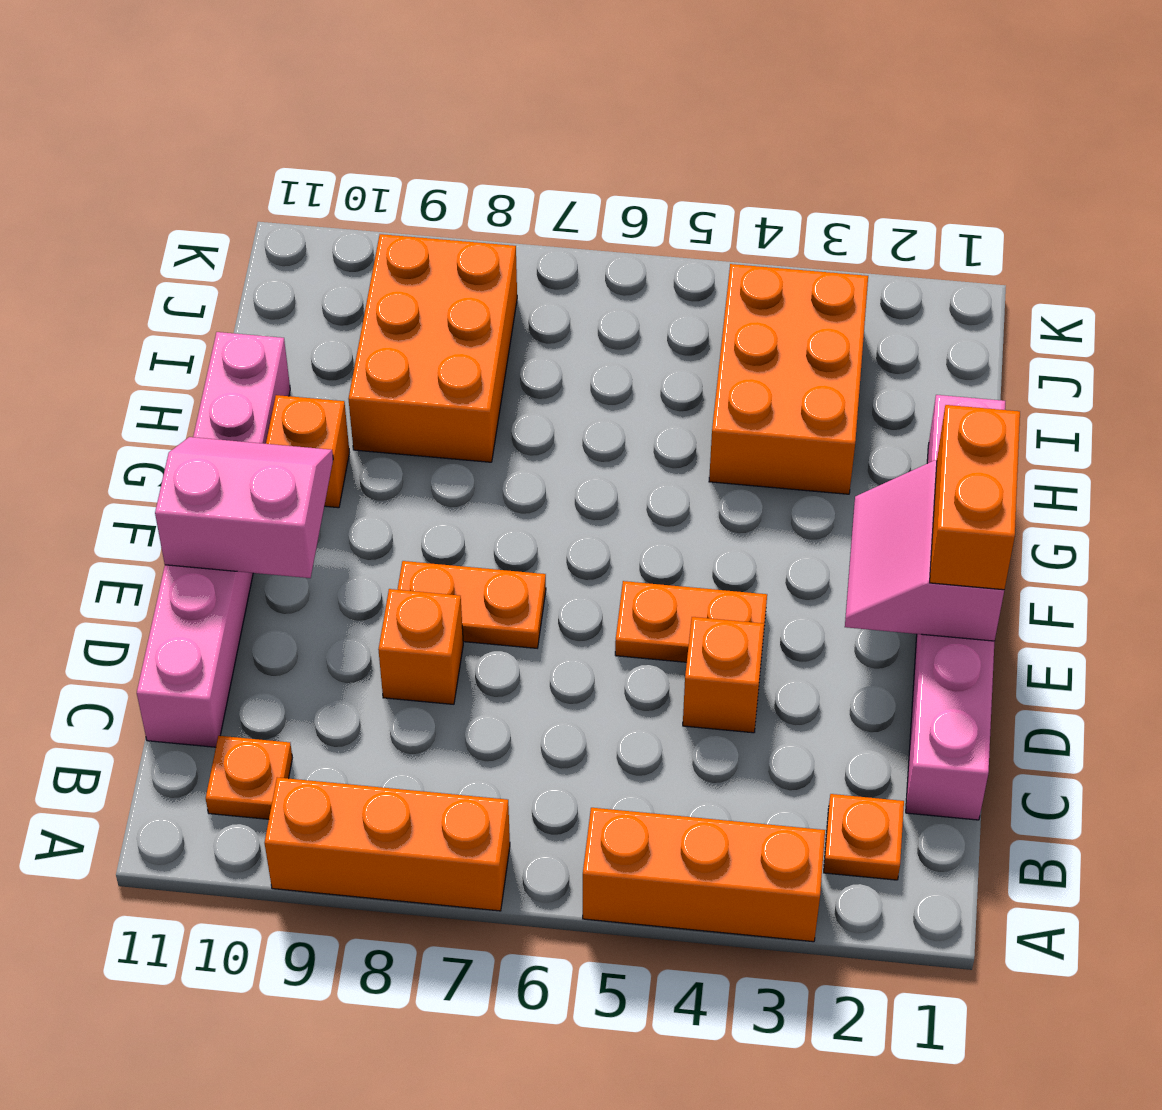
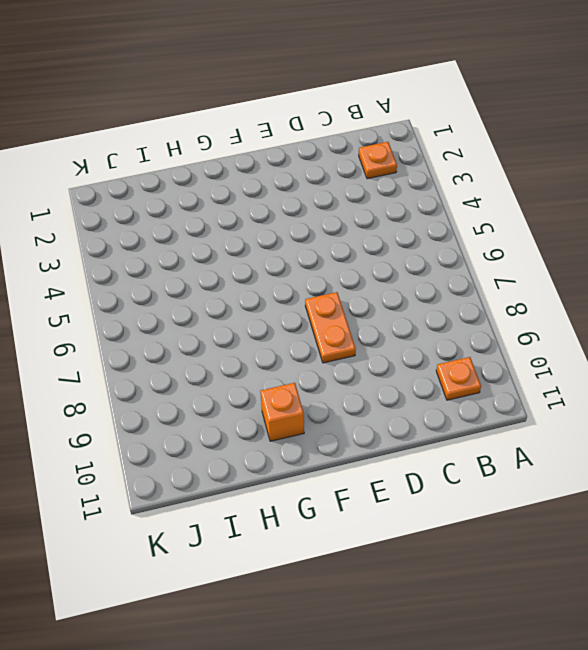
none -> orange brick A3:A5 level 1
none -> orange brick A7:A9 level 1
none -> pink brick C1:H1 level 1

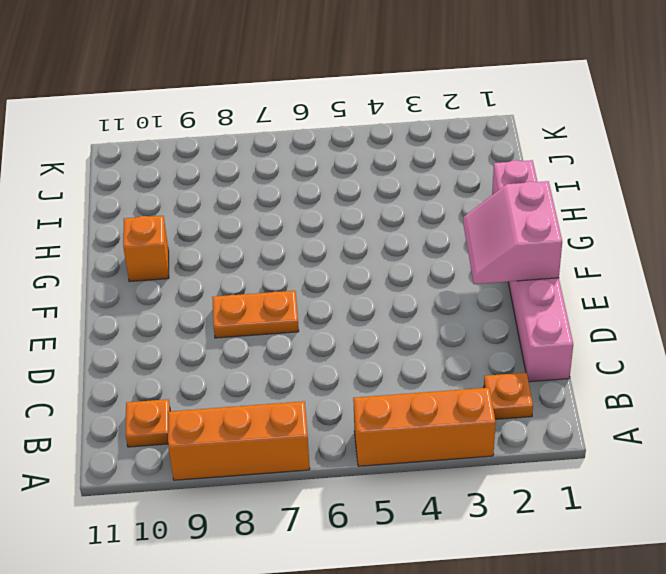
none -> pink brick C11:H11 level 1
none -> orange brick D4 level 1
none -> orange brick D8 level 1

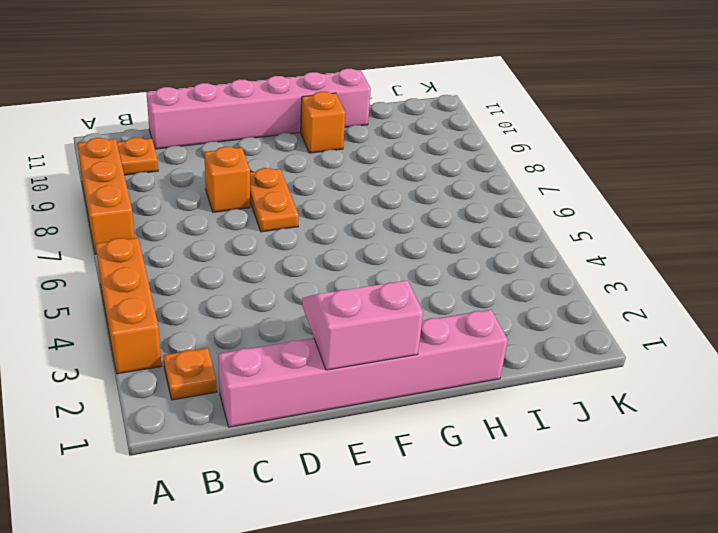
none -> orange brick D4 level 1
none -> orange plate E4:E5 level 1
none -> orange brick H3:J4 level 1

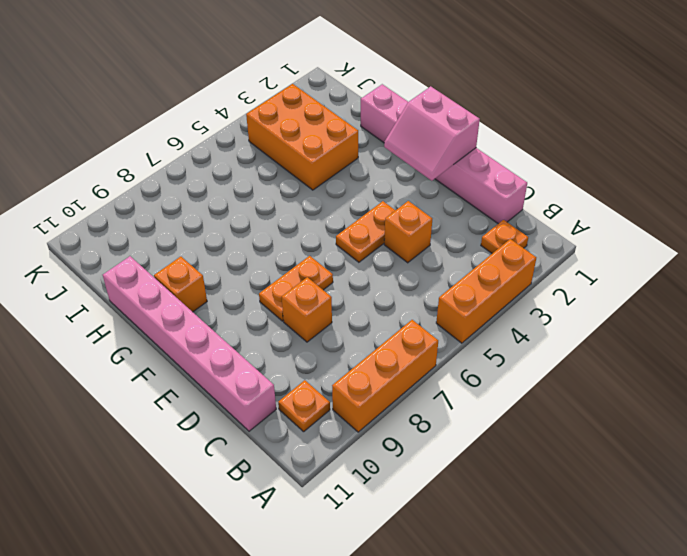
none -> orange brick H8:J9 level 1
none -> pink slope E10:F11 level 2 top E
none -> orange brick E1:F1 level 3

